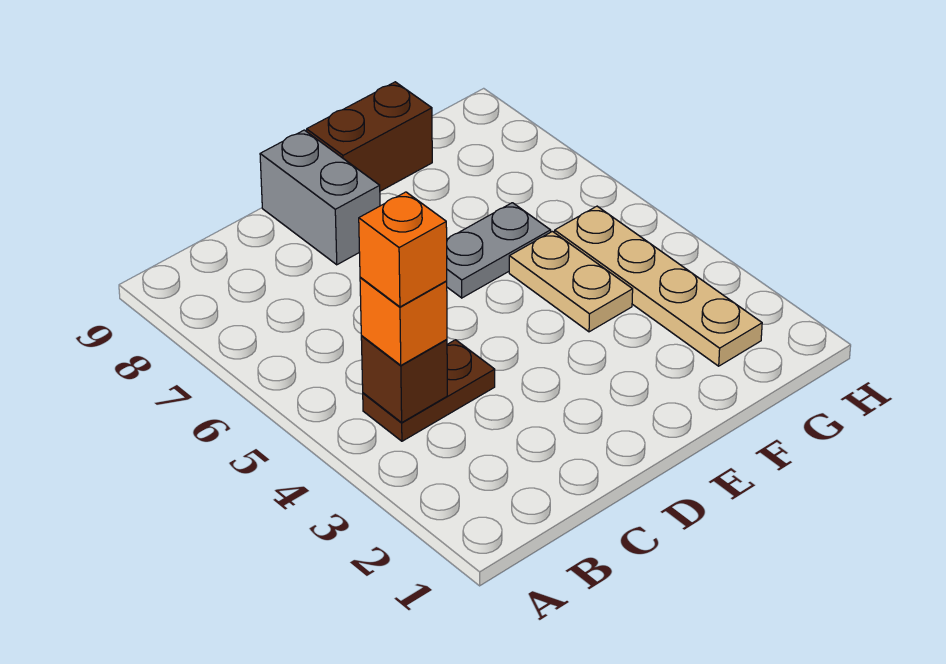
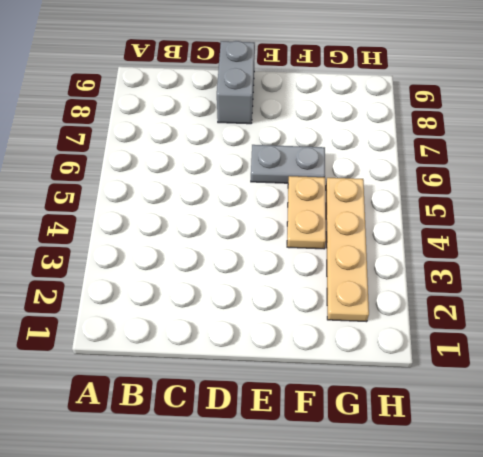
none -> brown plate B4:C4 level 1
none -> brown brick E9:F9 level 1

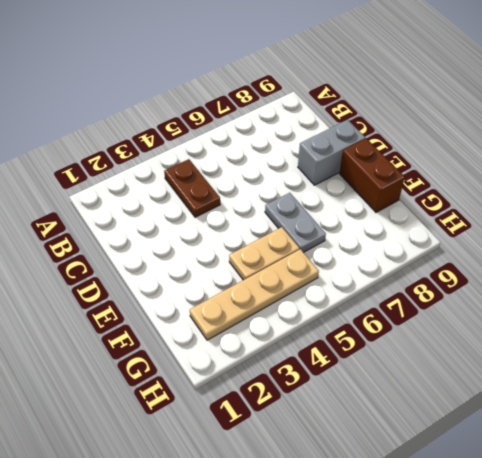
none -> brown brick B4 level 2
none -> orange brick B4 level 3

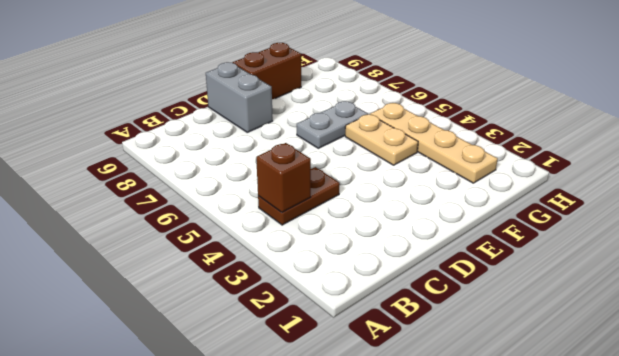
none -> orange brick B4 level 3
none -> orange brick B4 level 4

